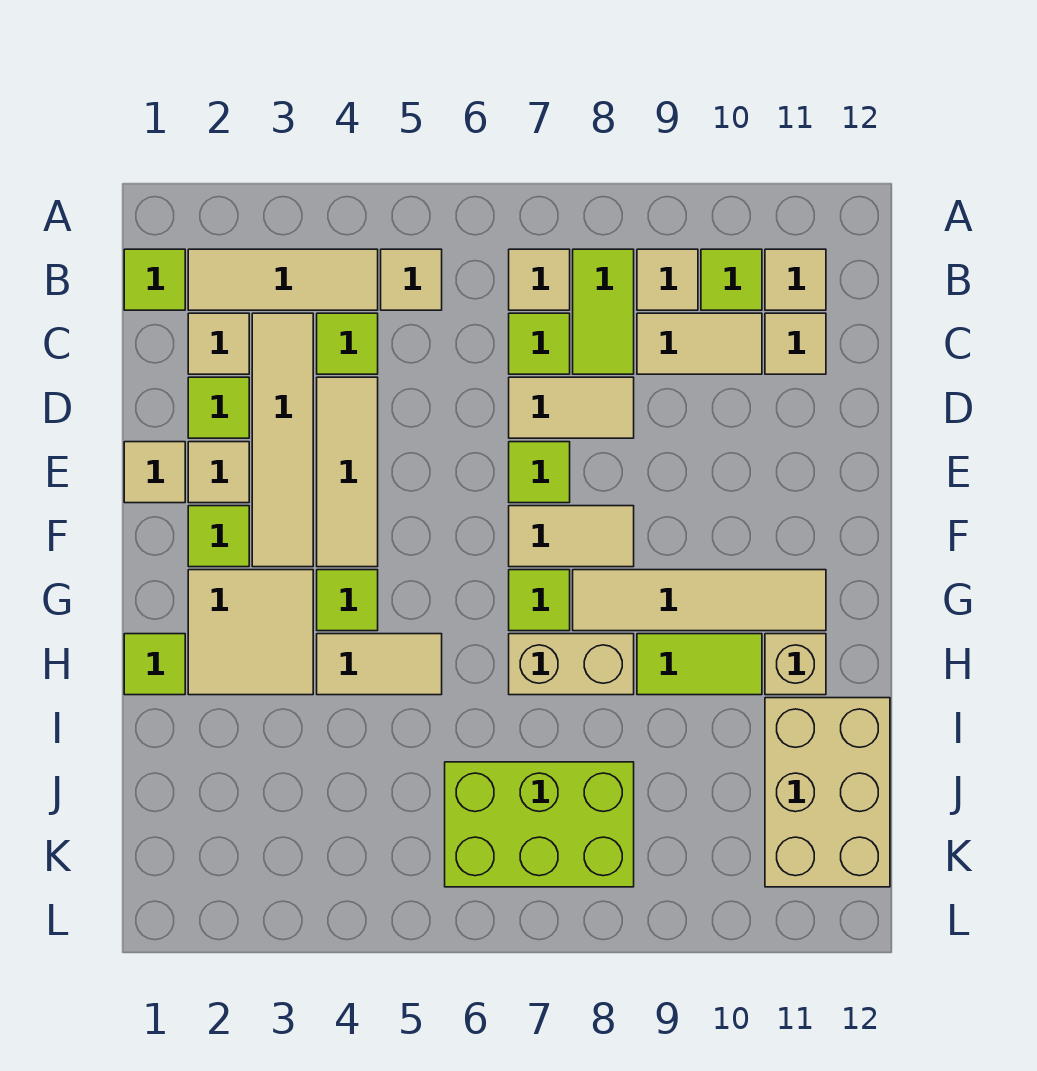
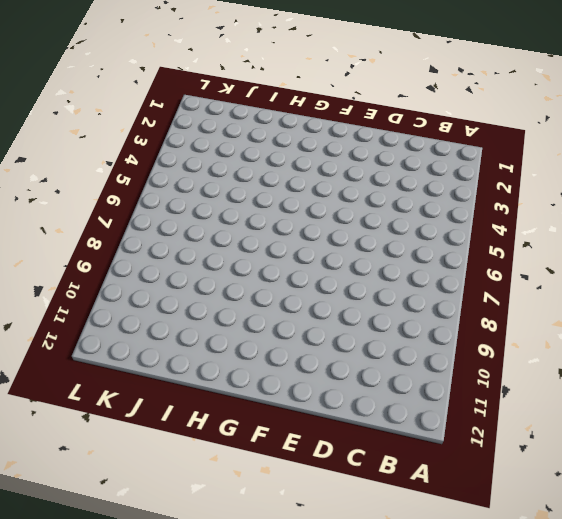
none -> lime tile B1 level 1
none -> tan tile B2:B4 level 1
none -> tan tile B5 level 1
none -> tan tile B7 level 1

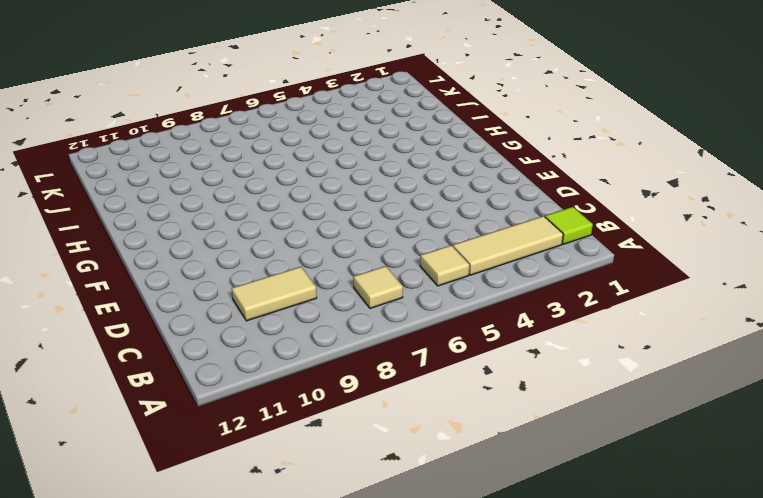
none -> lime tile B8:C8 level 1
none -> tan tile B9 level 1
none -> lime tile B10 level 1
none -> tan tile B11 level 1

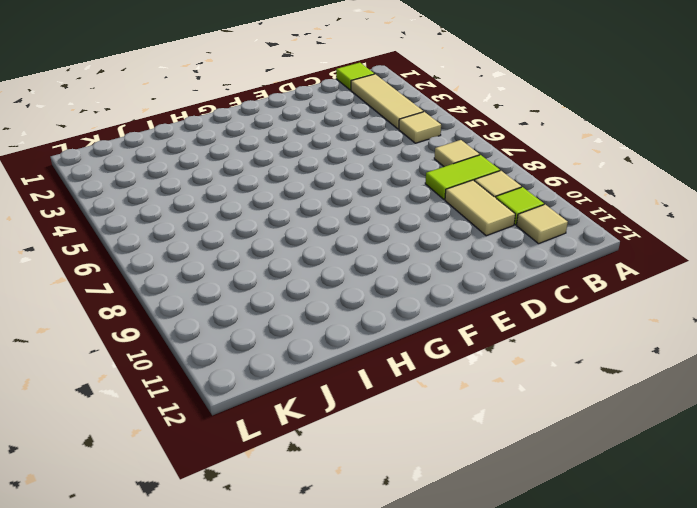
none -> tan tile C2 level 1
none -> tan tile C3:F3 level 1
none -> lime tile C4 level 1
none -> lime tile C7 level 1

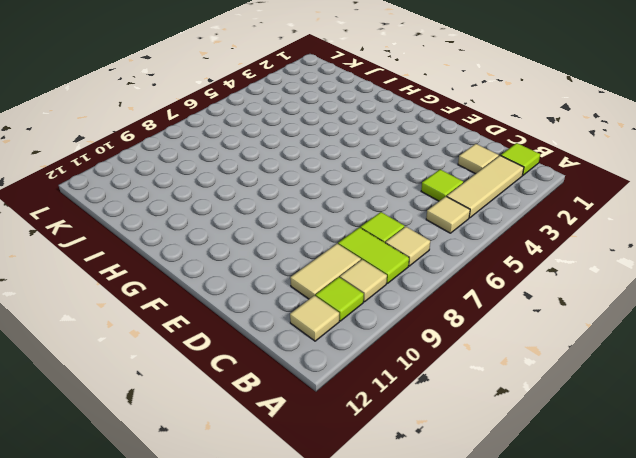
none -> tan tile C3:F3 level 1
none -> tan tile C11 level 1
none -> lime tile D2 level 1
none -> tan tile D4:F4 level 1

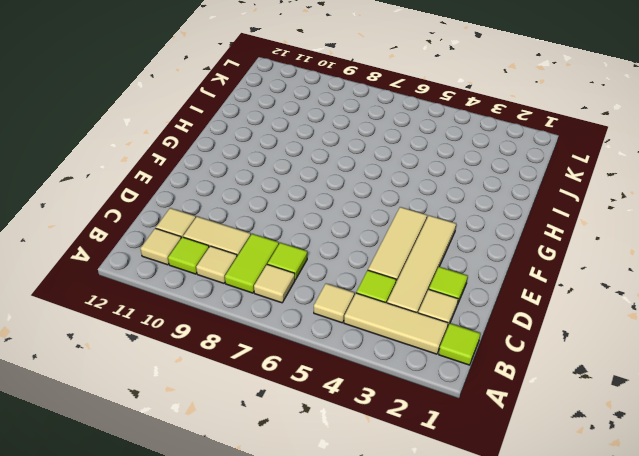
none -> tan tile D7:D8 level 1
none -> tan tile E1 level 1
none -> tan tile E2 level 1
none -> lime tile E7 level 1

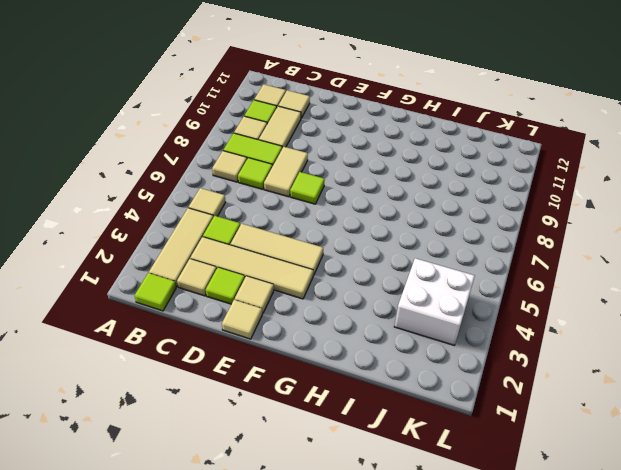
white brick J3:K4 level 1 -> none
none -> lime tile F2 level 1
none -> tan tile F7:F8 level 1
none -> tan tile G2:H3 level 1
none -> lime tile G4 level 1

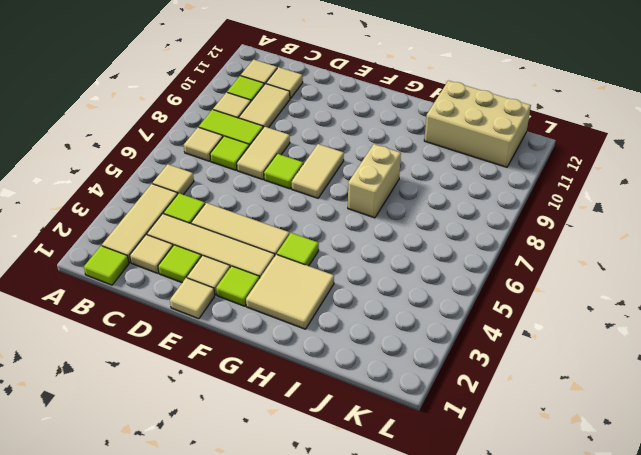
none -> lime tile G7 level 1
none -> tan tile G8:G11 level 1
none -> lime tile H1 level 1
none -> tan tile H4:H5 level 1

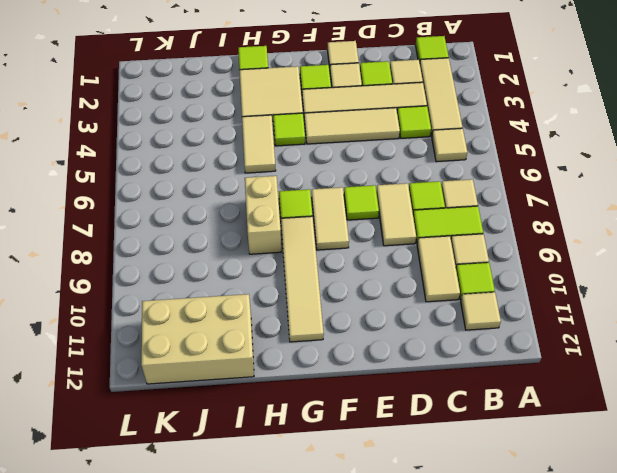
none -> tan tile C11 level 1
none -> lime tile H9:H10 level 1
none -> tan brick H11 level 1
none -> lime brick J6:K8 level 1

